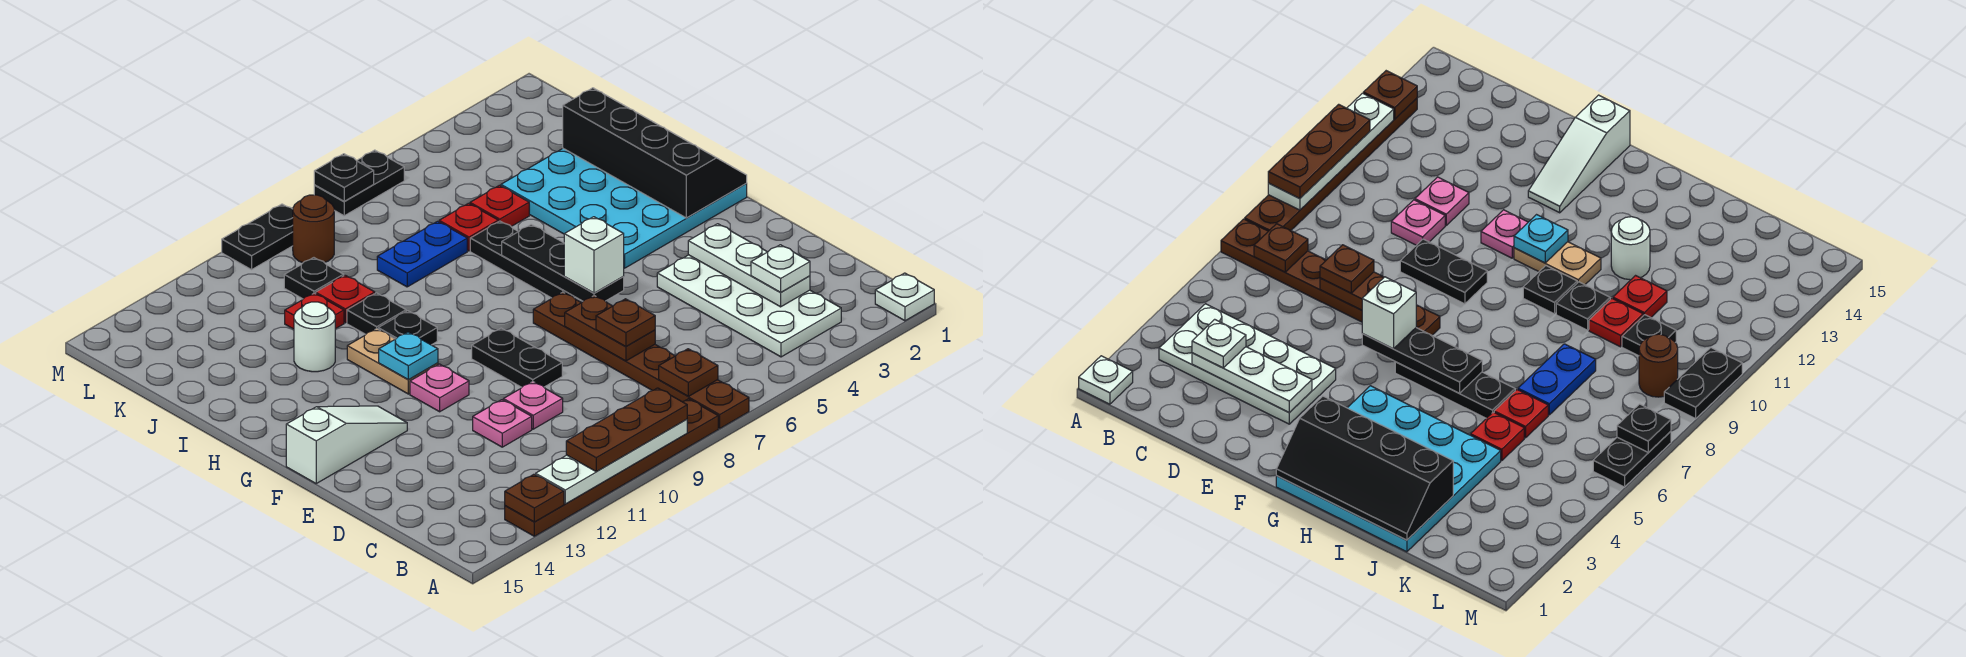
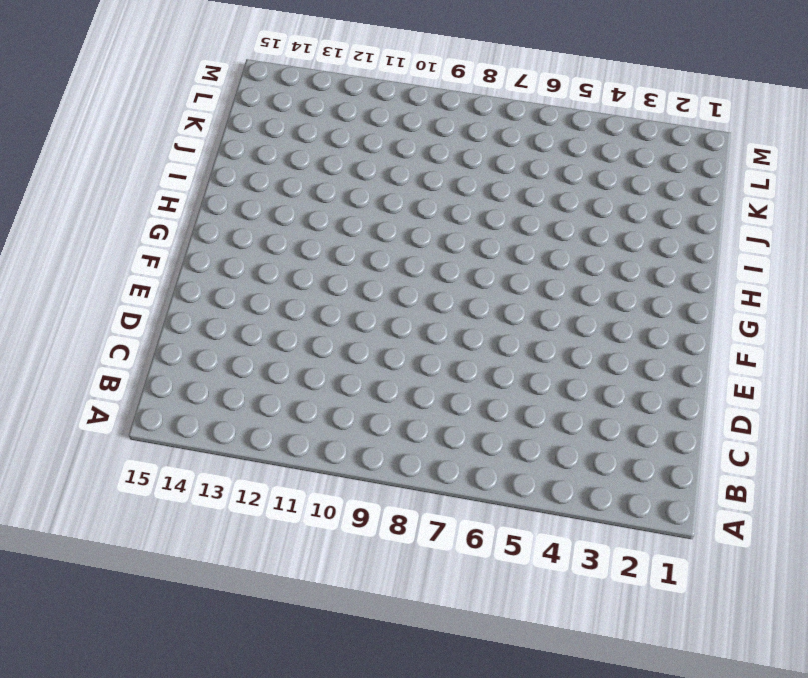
none -> white plate A1 level 1
none -> brown plate A7:F7 level 1
none -> brown plate A8:A13 level 1
none -> white plate B3:E4 level 1

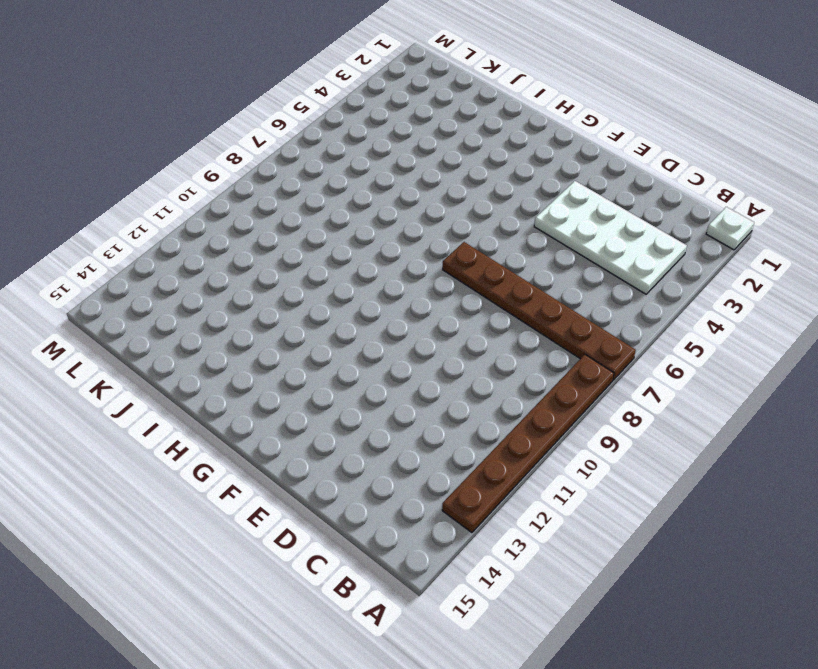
none -> pink plate D10 level 1
none -> pink plate D11 level 1
none -> black plate E9:F9 level 1
none -> pink plate F11 level 1

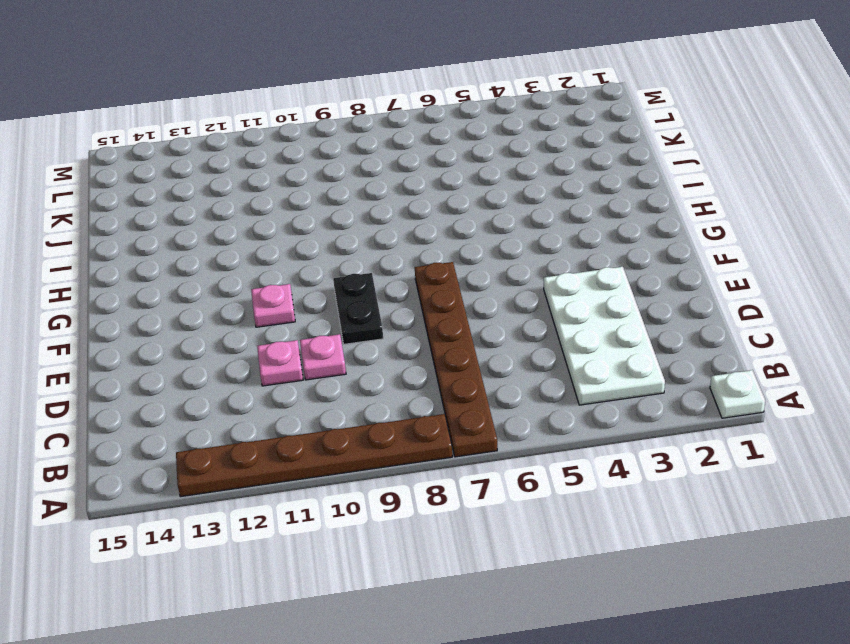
none -> white slope F13:F15 level 1 top 15
none -> cyan plate G1:J4 level 1
none -> black plate G6:I6 level 1
none -> tan plate G11:H11 level 1

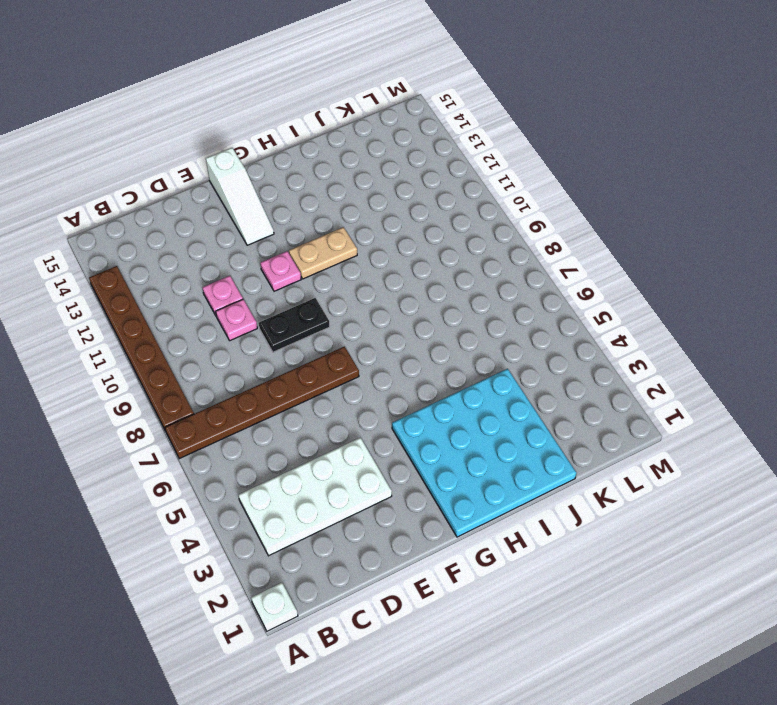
none -> black plate G6:I6 level 1
none -> black plate H10 level 1
none -> black plate I10 level 1
none -> white round brick I12 level 1

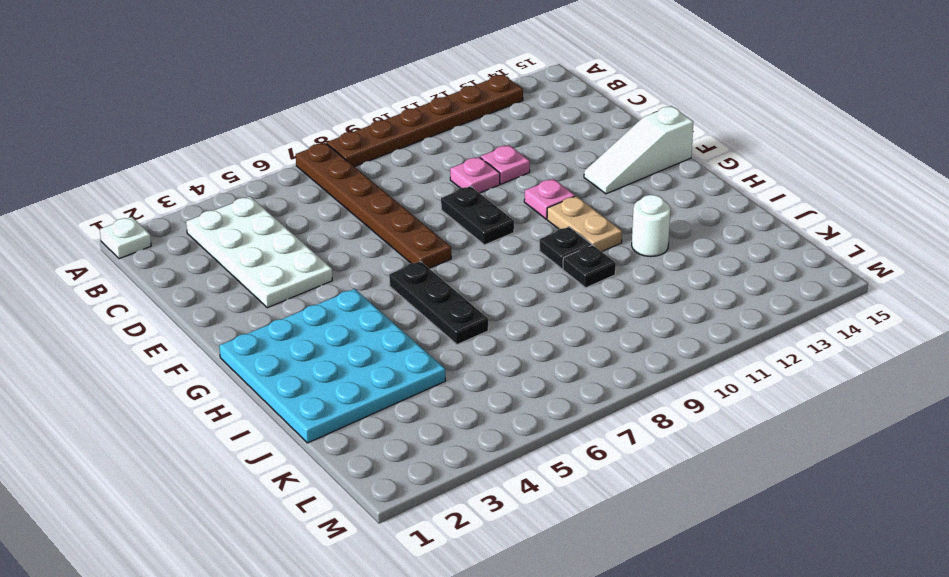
none -> red plate J5 level 1
none -> red plate J6 level 1
none -> blue plate J7:J8 level 1
none -> red plate J10 level 1

